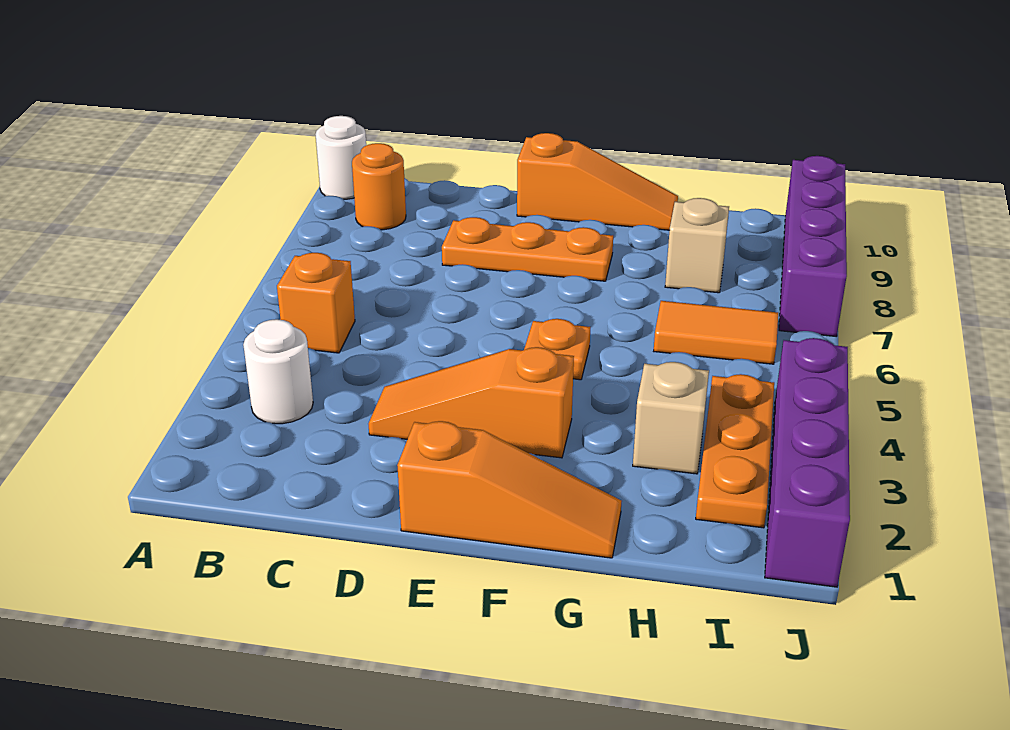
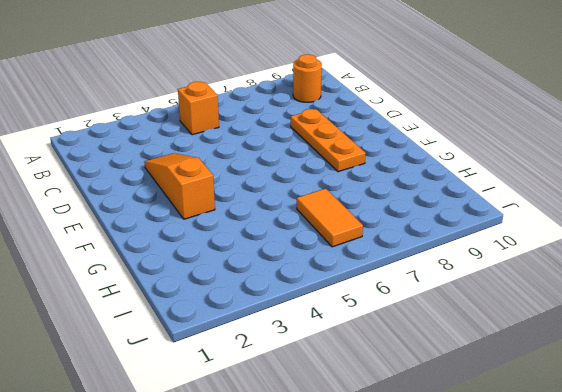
none -> white round brick A10 level 1
none -> white round brick B3 level 1
none -> orange slope E1:G1 level 1 top E

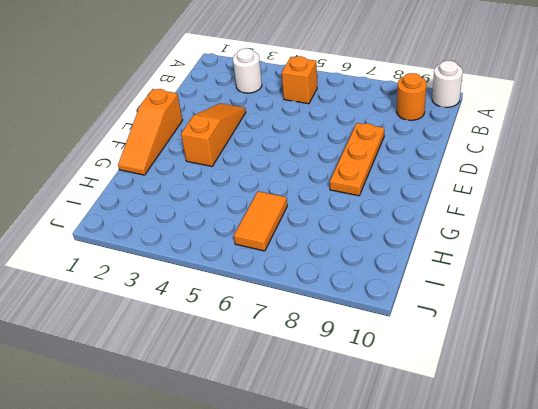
none -> orange slope E10:G10 level 1 top E
none -> orange plate F5 level 1
none -> tan brick H3 level 1

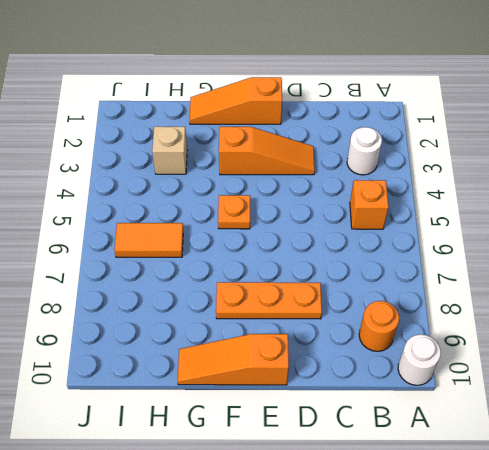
none -> tan brick H8 level 1
none -> orange plate I2:I4 level 1
none -> purple brick J1:J4 level 1

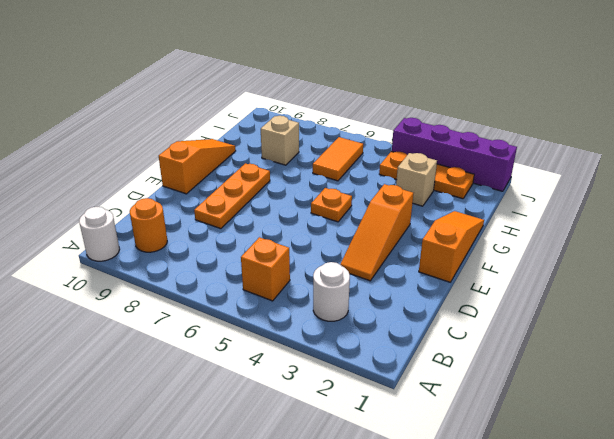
none -> purple brick J7:J10 level 1

